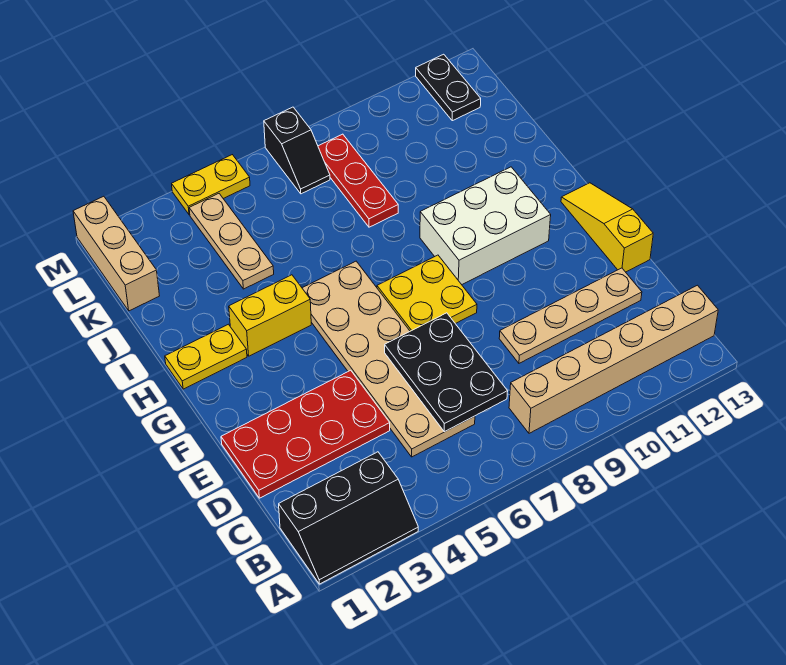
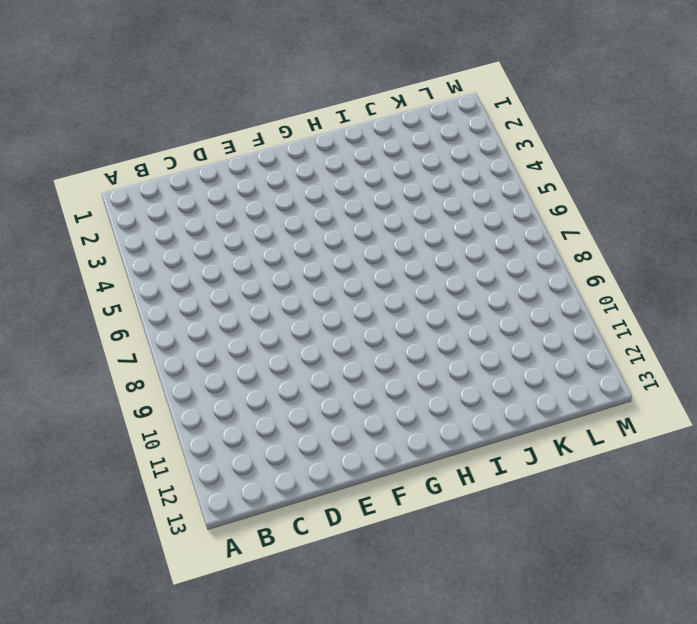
none -> black slope A1:B3 level 1 top B
none -> tan brick B8:B13 level 1
none -> tan plate C5:H6 level 1

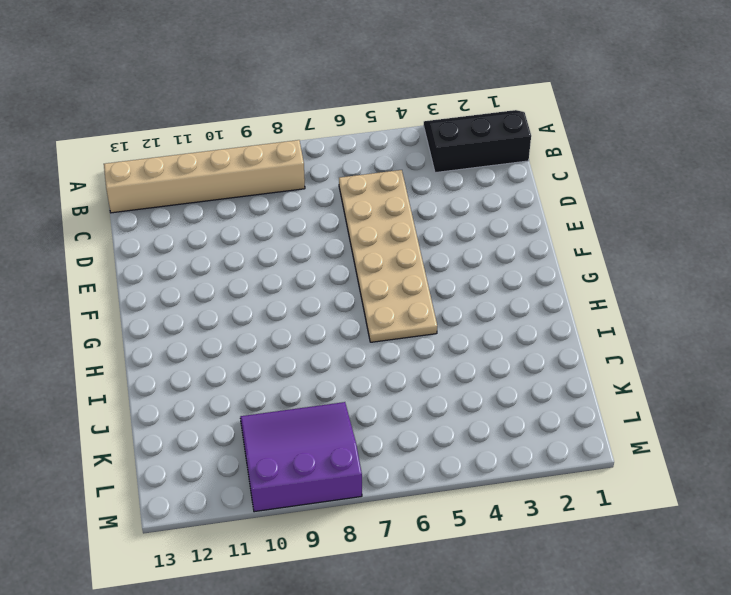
purple slope K8:M10 level 1 top M -> red plate J8:L8 level 1
none -> red plate D1:E4 level 1
none -> tan plate D9:D12 level 1
none -> yellow slope E13:G13 level 1 top E

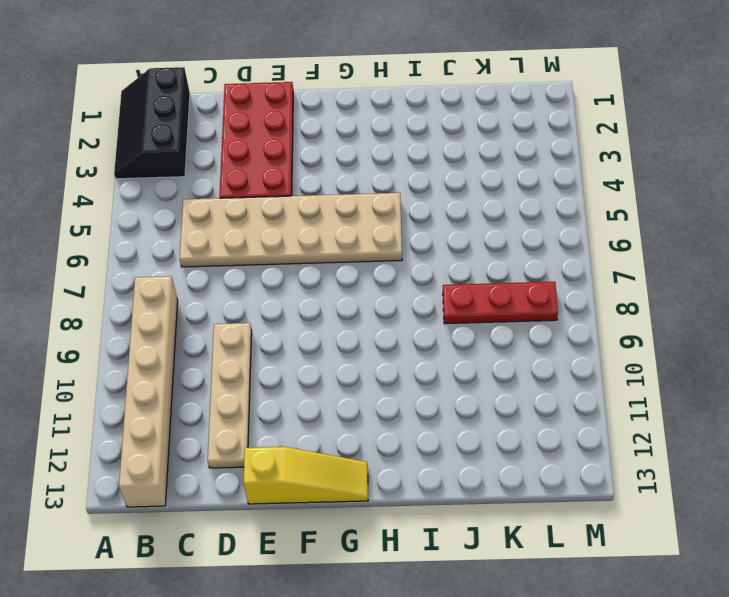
none -> yellow plate F7:G8 level 1
none -> white brick G9:H11 level 1
none -> yellow plate H1:H2 level 1

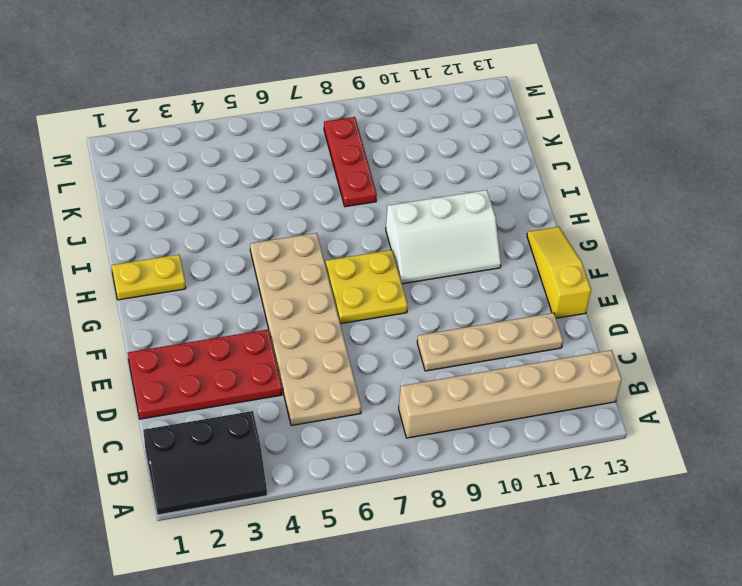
white slope G9:H11 level 1 top H -> white brick G9:H11 level 1
none -> yellow brick H3:H4 level 1
none -> tan plate J4:L4 level 1
none -> tan brick K1:M1 level 1

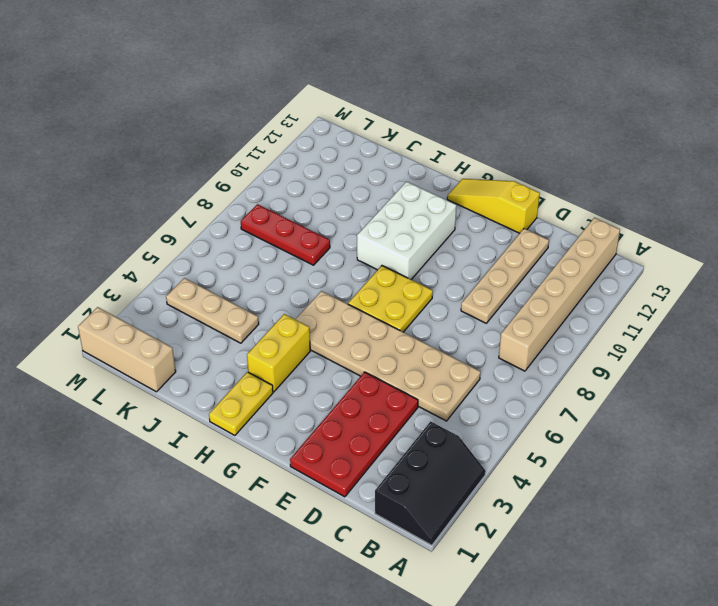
none -> black slope L7:M7 level 1 top M
none -> black plate L12:M12 level 1
none -> yellow plate M4:M5 level 1

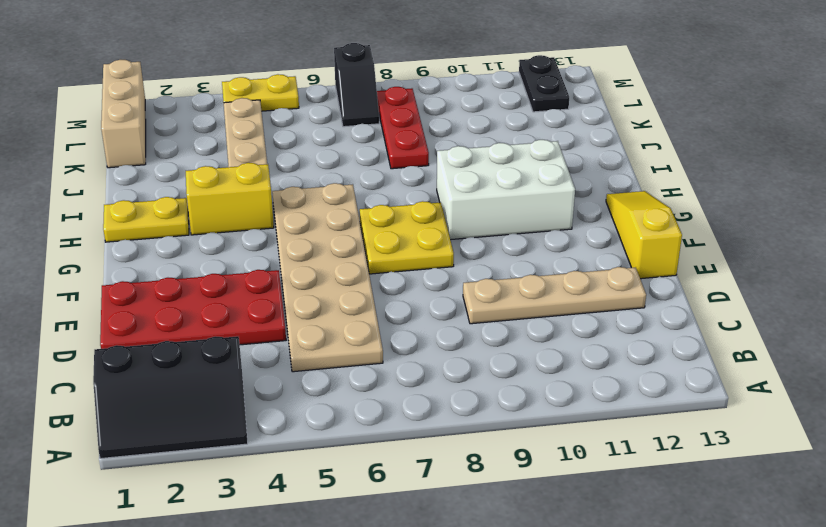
none -> tan brick B8:B13 level 1
none -> black plate C6:E7 level 2

